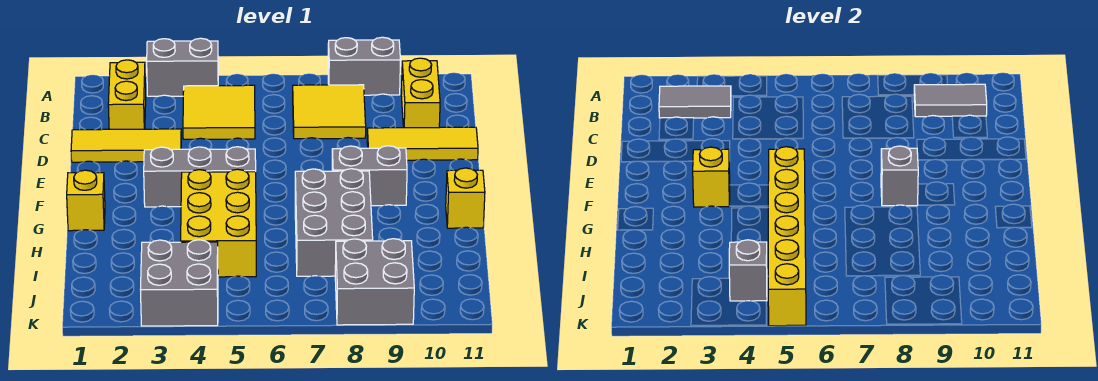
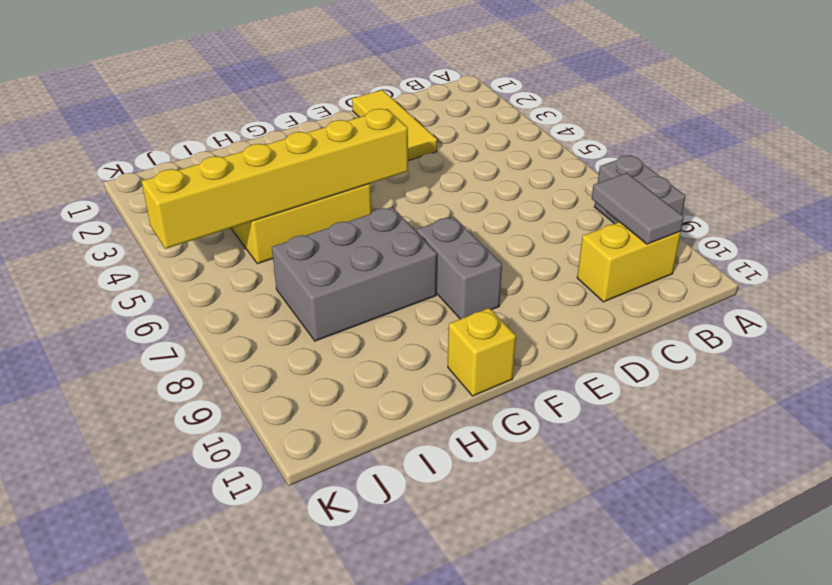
none -> grey brick A3:A4 level 1
none -> yellow brick B2:C2 level 1
none -> yellow tile B4:C5 level 1

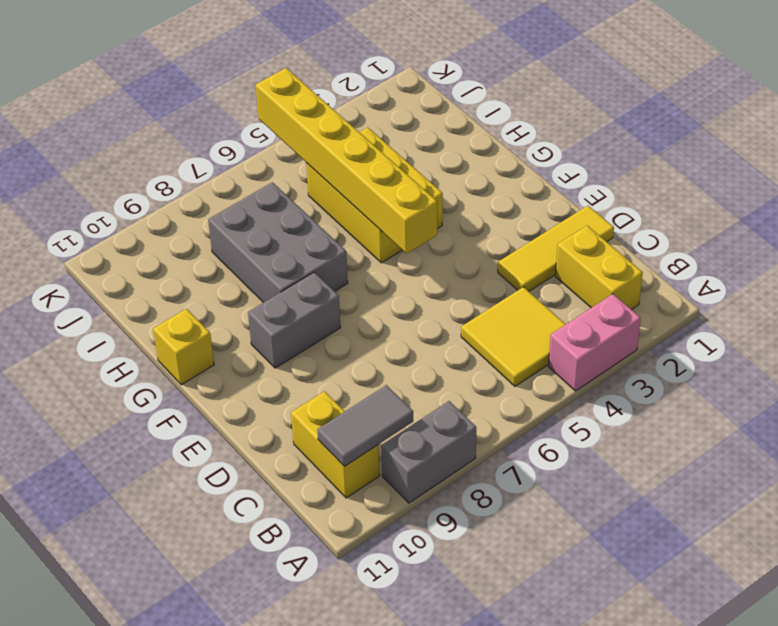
pink brick A3:A4 level 1 -> grey brick A3:A4 level 1
none -> yellow tile B7:C8 level 1
none -> yellow tile D9:D11 level 1
none -> grey brick F3:F5 level 1

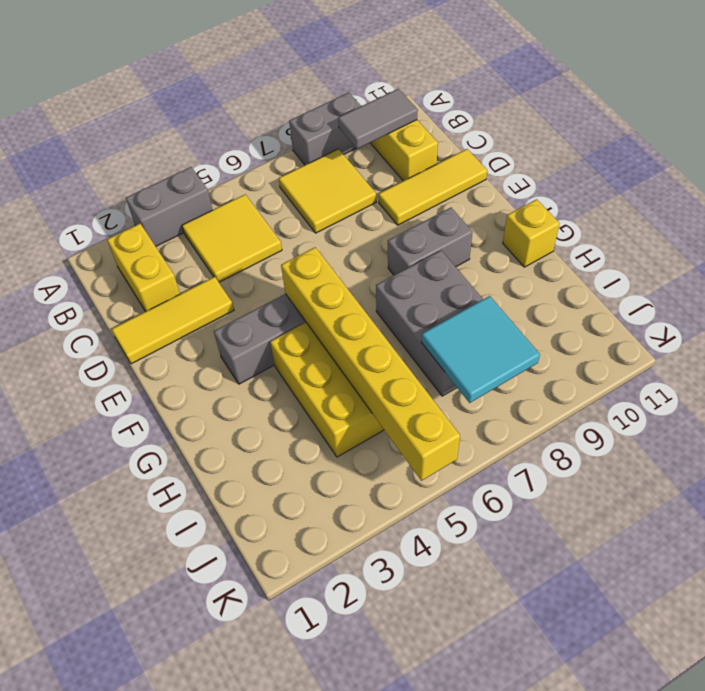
cyan tile I7:J8 level 2 -> none
none -> yellow brick G1 level 1
none -> grey brick J3:K4 level 1
none -> grey brick J8:K9 level 1

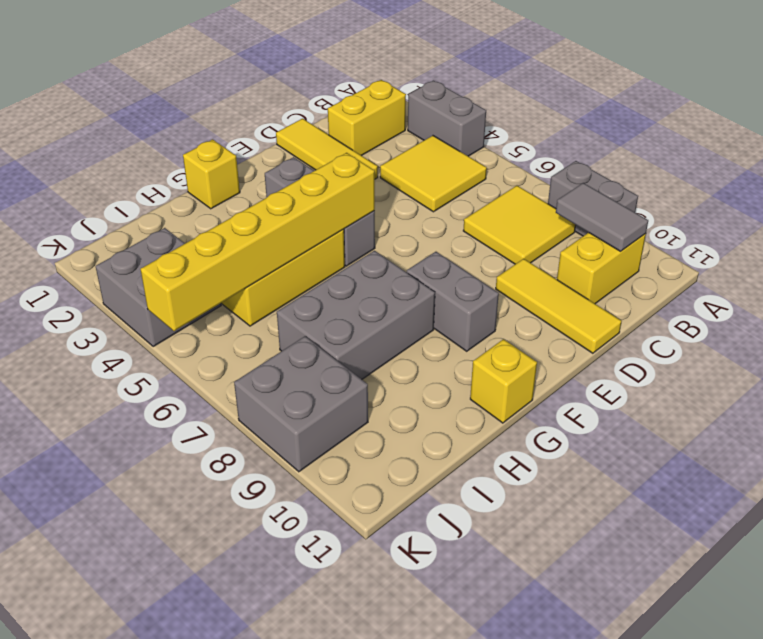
none -> grey tile B2:B3 level 2
none -> yellow brick F3 level 2
none -> grey brick F8 level 2

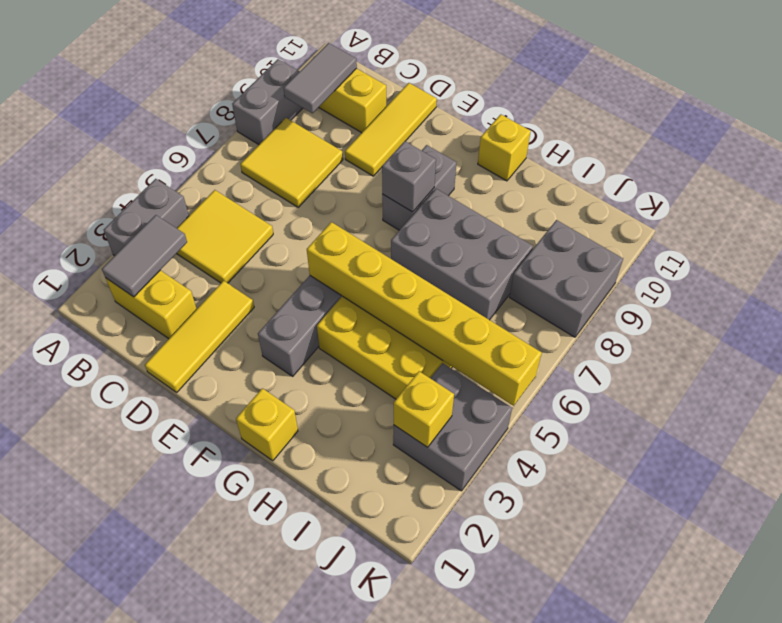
yellow brick J3 level 2 -> yellow brick F3 level 2
none -> grey brick J4 level 2

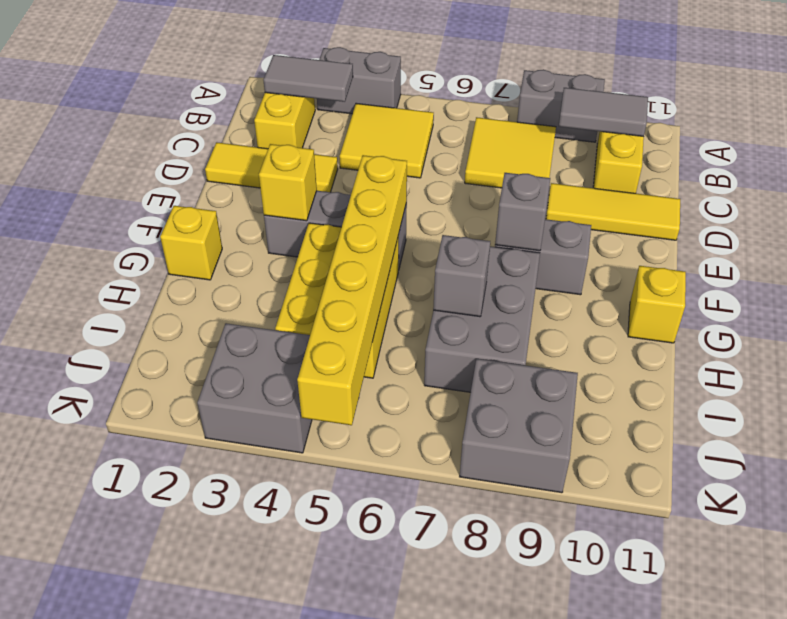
grey brick H7 level 2 -> grey brick J4 level 2

